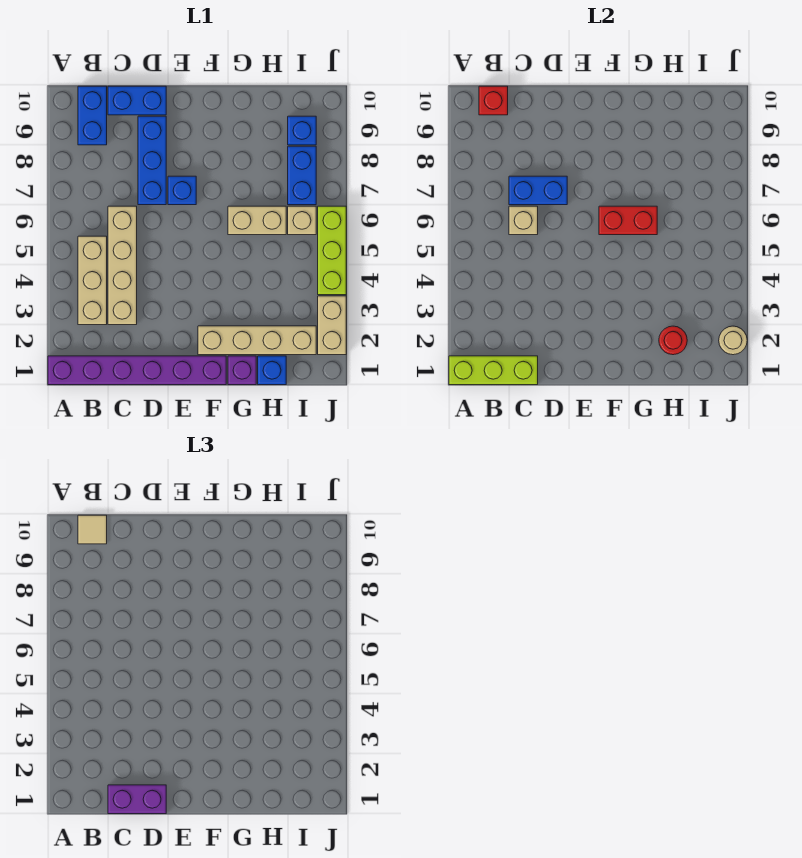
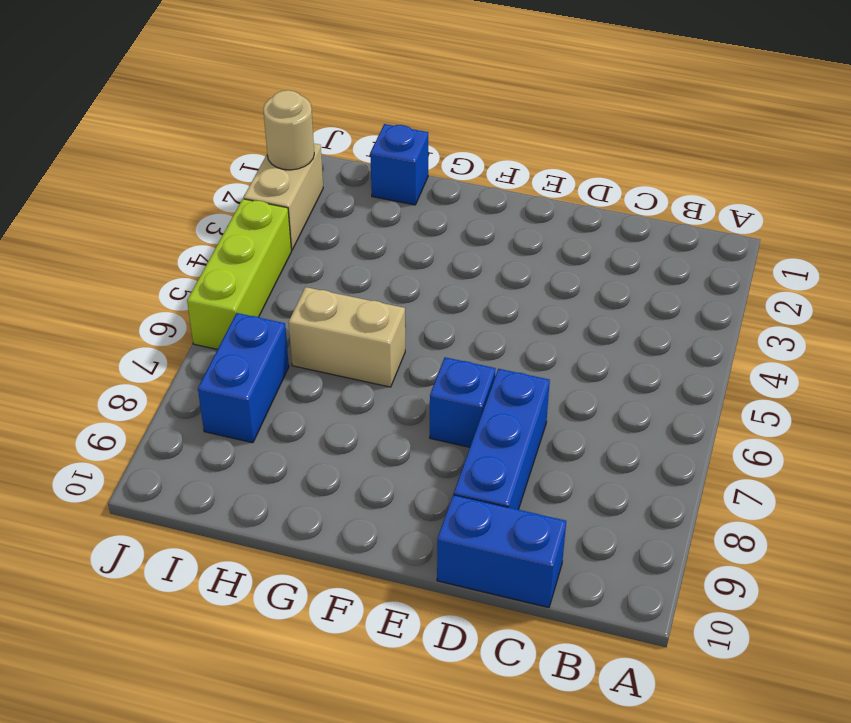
none -> purple brick A1:F1 level 1
none -> tan brick B3:B5 level 1
none -> blue brick B9:B10 level 1

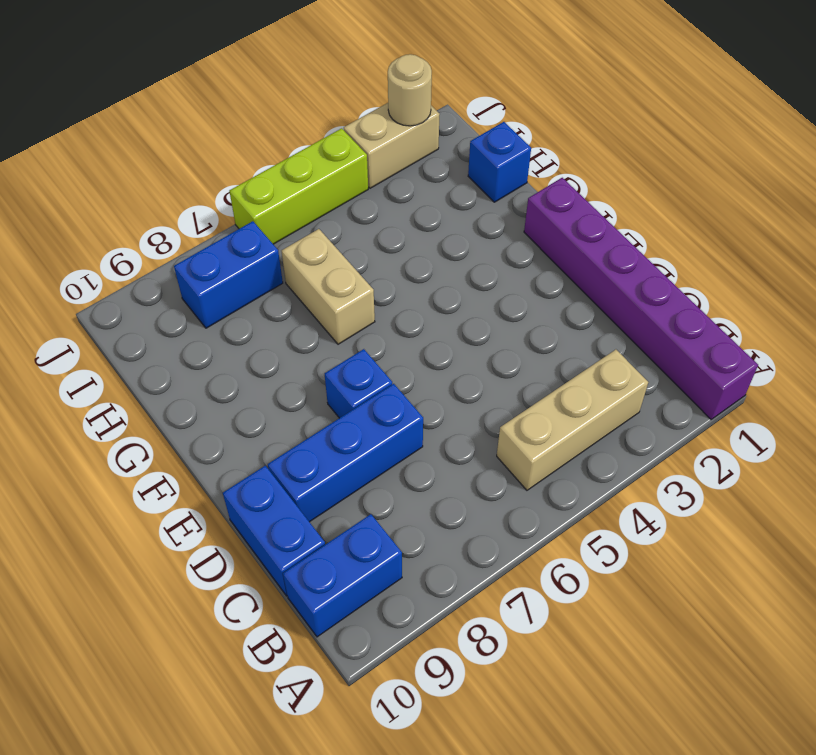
none -> tan brick C3:C6 level 1
none -> tan brick F2:I2 level 1
none -> purple brick G1 level 1

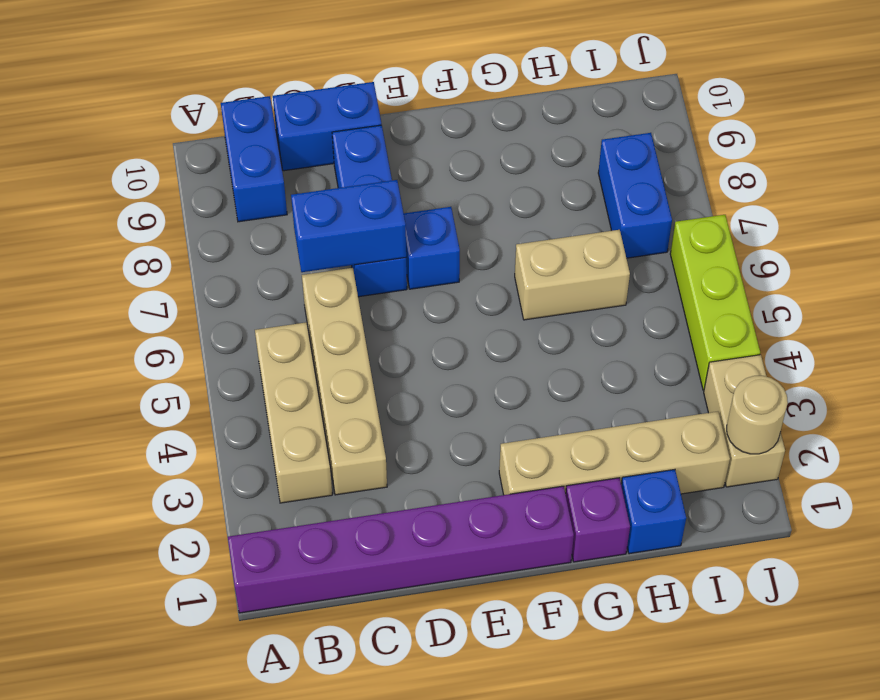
none -> tan brick I6 level 1
none -> blue brick I9 level 1
none -> lime brick A1:C1 level 2

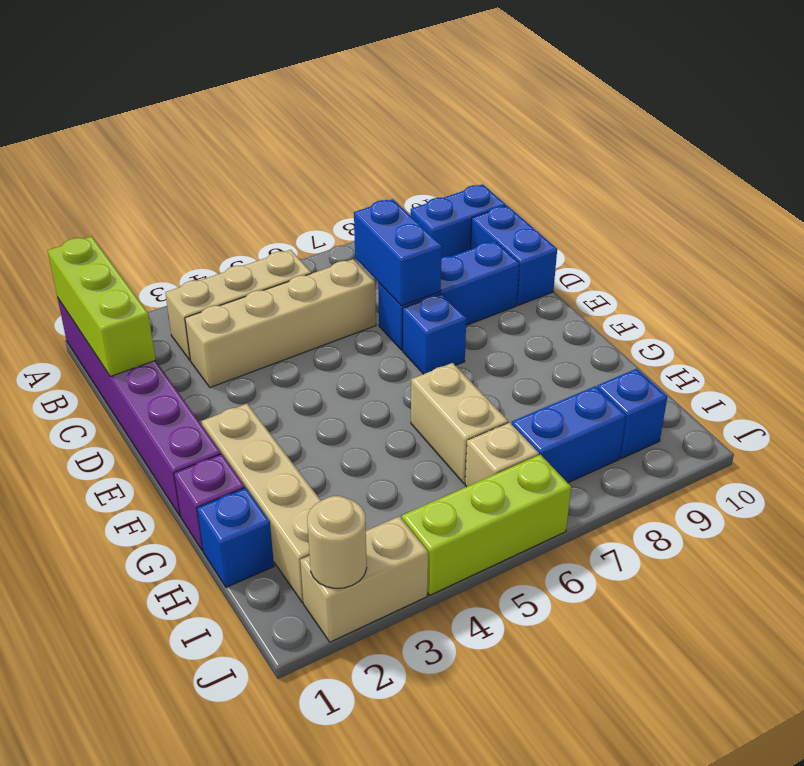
none -> red brick B10 level 2
none -> tan brick C6 level 2
none -> red brick F6:G6 level 2

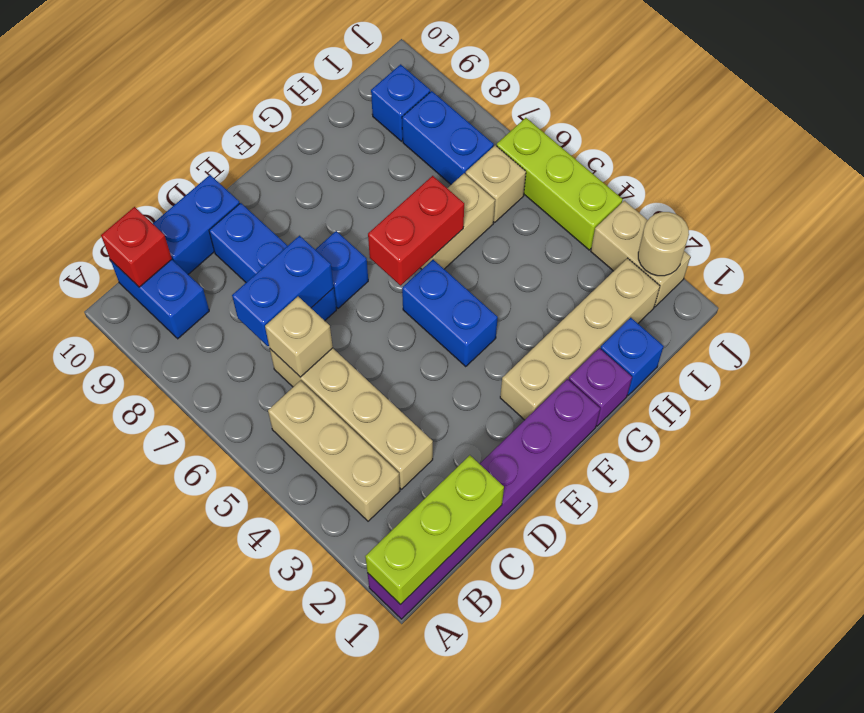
blue brick F4:F5 level 1 -> none
none -> red round brick H2 level 2
none -> tan tile B10 level 3
none -> purple brick C1:D1 level 3

